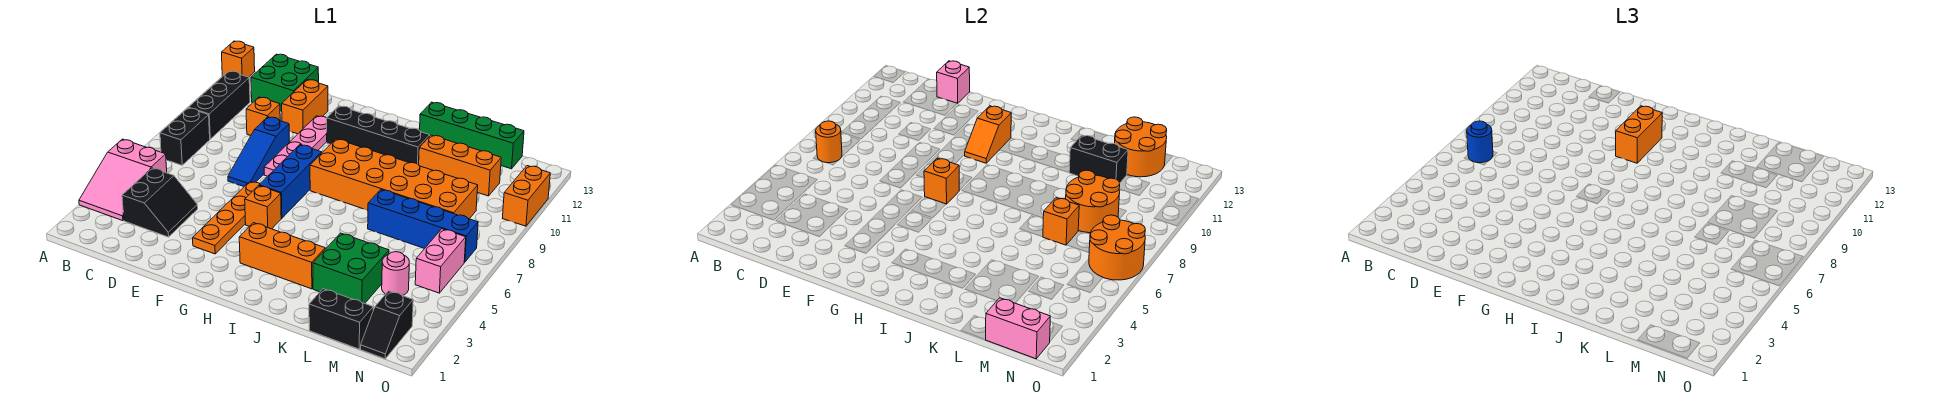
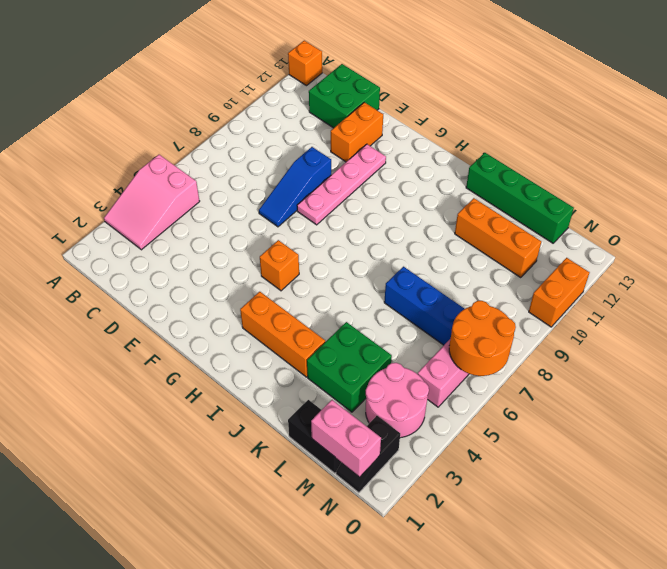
pink round brick M3:N4 level 1 -> pink round brick M4 level 1
none -> black brick B7:B8 level 1
none -> black brick B9:B11 level 1
none -> black slope C3:D4 level 1 top C
none -> orange brick D10 level 1

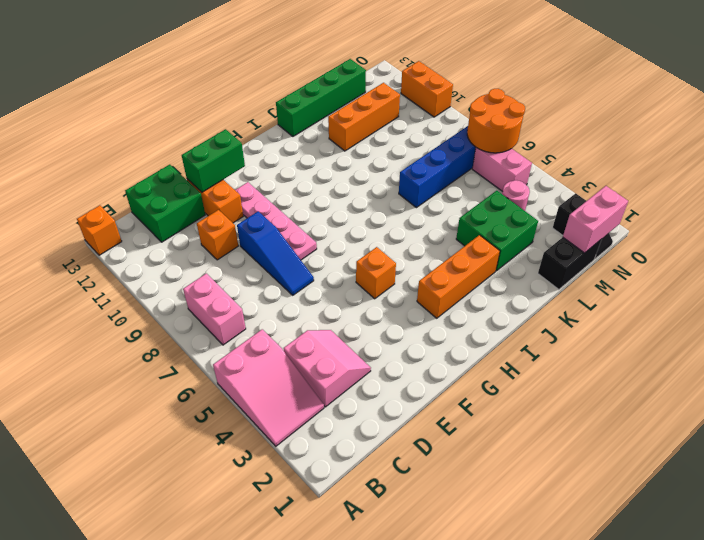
pink brick B7:B8 level 1 -> black brick B7:B8 level 1
pink slope C3:D4 level 1 top C -> black slope C3:D4 level 1 top C
green brick E12:F12 level 2 -> none
none -> black brick B9:B11 level 1
none -> orange plate F3:F6 level 1
none -> blue brick G6:G8 level 1
none -> black brick G11:J11 level 1

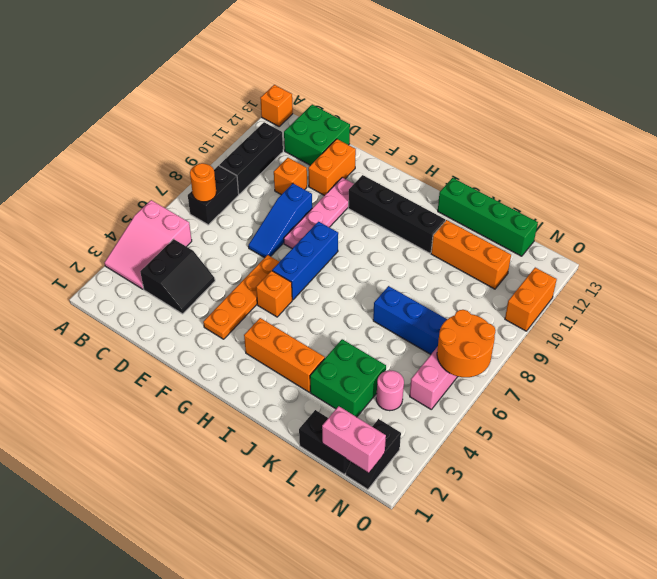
none -> orange brick H8:M9 level 1
none -> pink brick D13 level 2
none -> orange brick G7 level 2
none -> orange slope G10:G11 level 2 top 11

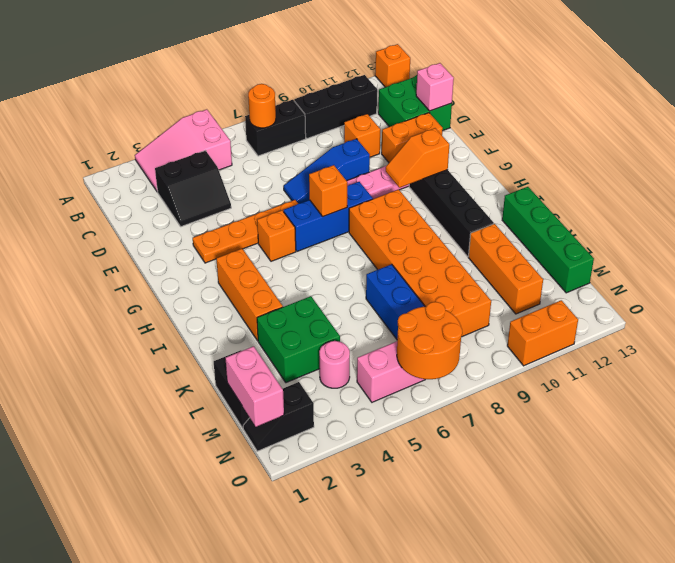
none -> black brick K11:L11 level 2
none -> orange brick L7 level 2
none -> orange round brick L8:M9 level 2
none -> orange round brick L12:M13 level 2

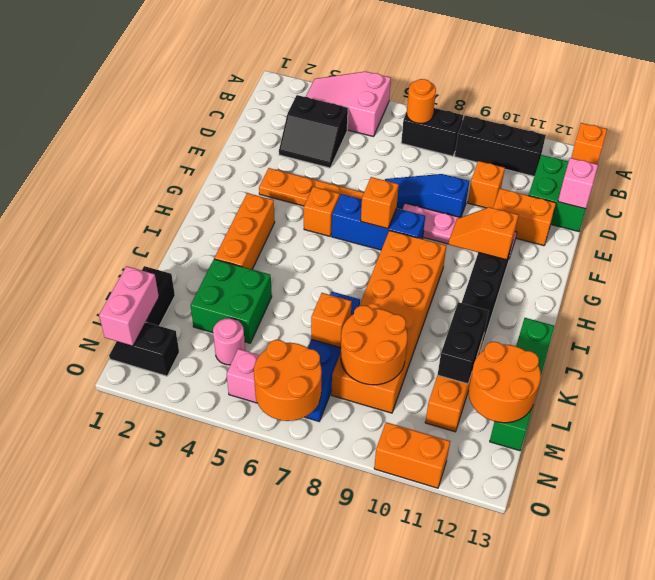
none -> blue round brick B7 level 3
none -> orange brick G10:G11 level 3

